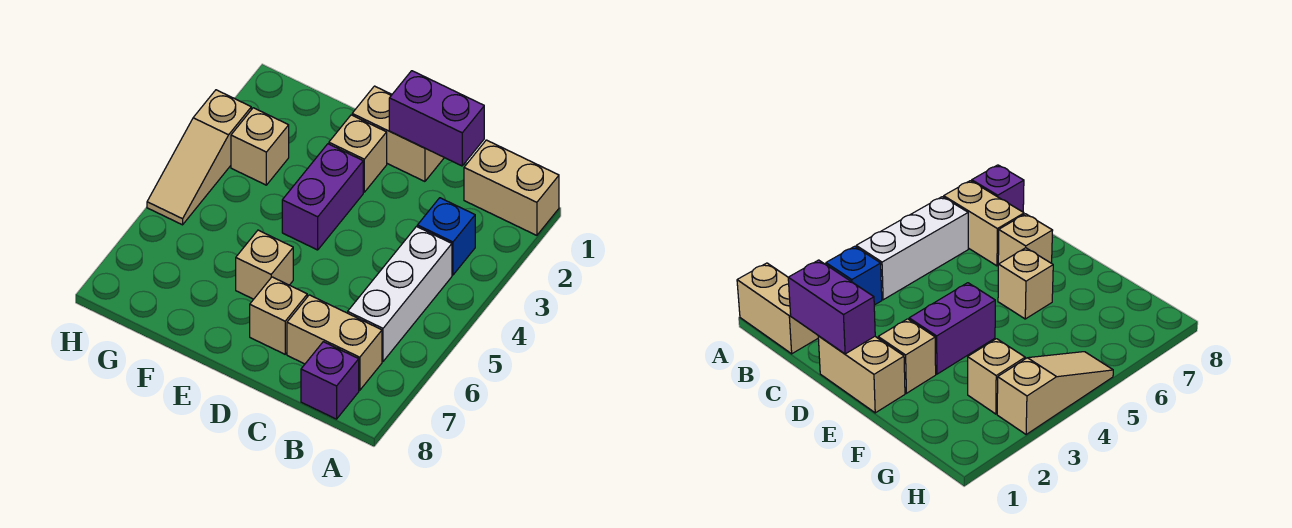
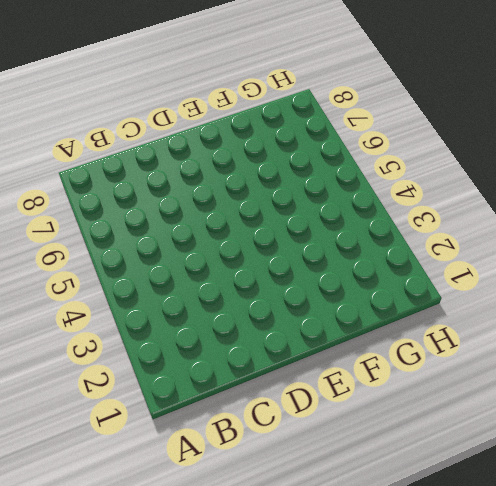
none -> tan brick A1:B1 level 1
none -> blue brick B3 level 1
none -> white brick B4:B6 level 1

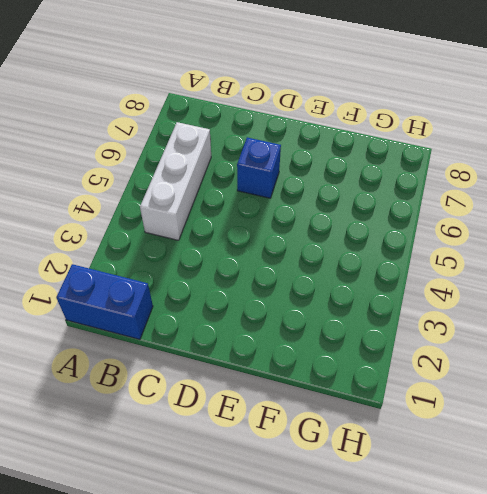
blue brick A1:B1 level 1 -> tan brick A1:B1 level 1
blue brick D6 level 1 -> blue brick B3 level 1
none -> tan brick B7:C7 level 1
none -> purple brick B8 level 1
none -> tan brick D1:E1 level 1

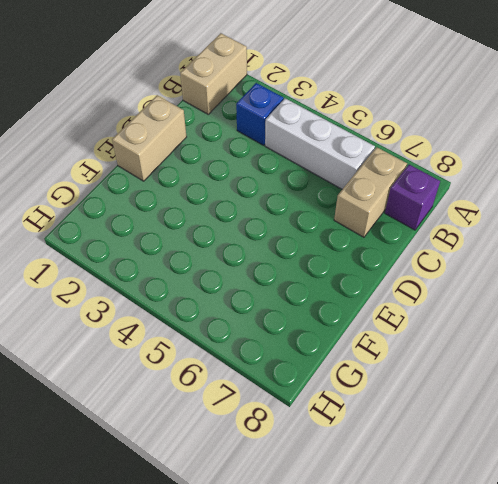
none -> tan brick D7 level 1
none -> tan brick E2 level 1
none -> purple brick E3:E4 level 1

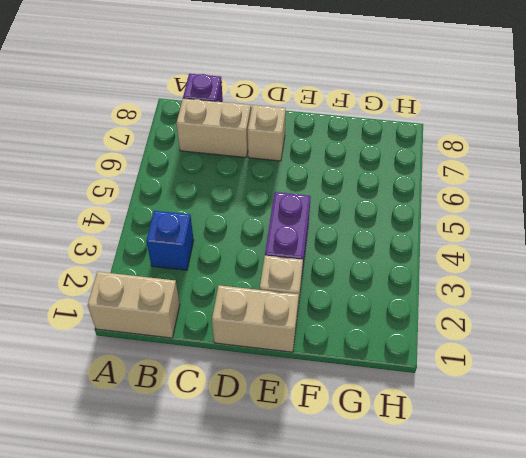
none -> white brick B4:B6 level 1
none -> tan brick E6 level 1
none -> tan brick G3 level 1

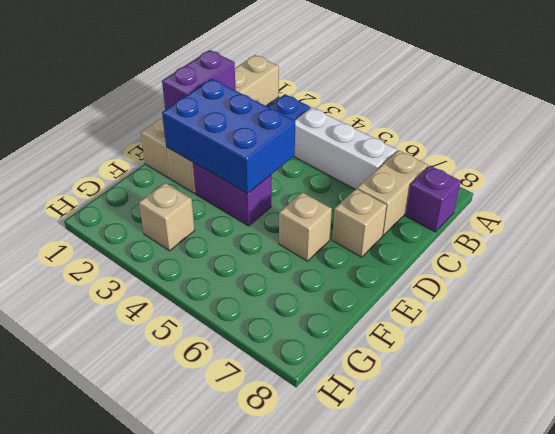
blue brick D2:E4 level 2 -> none
none -> tan slope H3:H5 level 1 top 3

